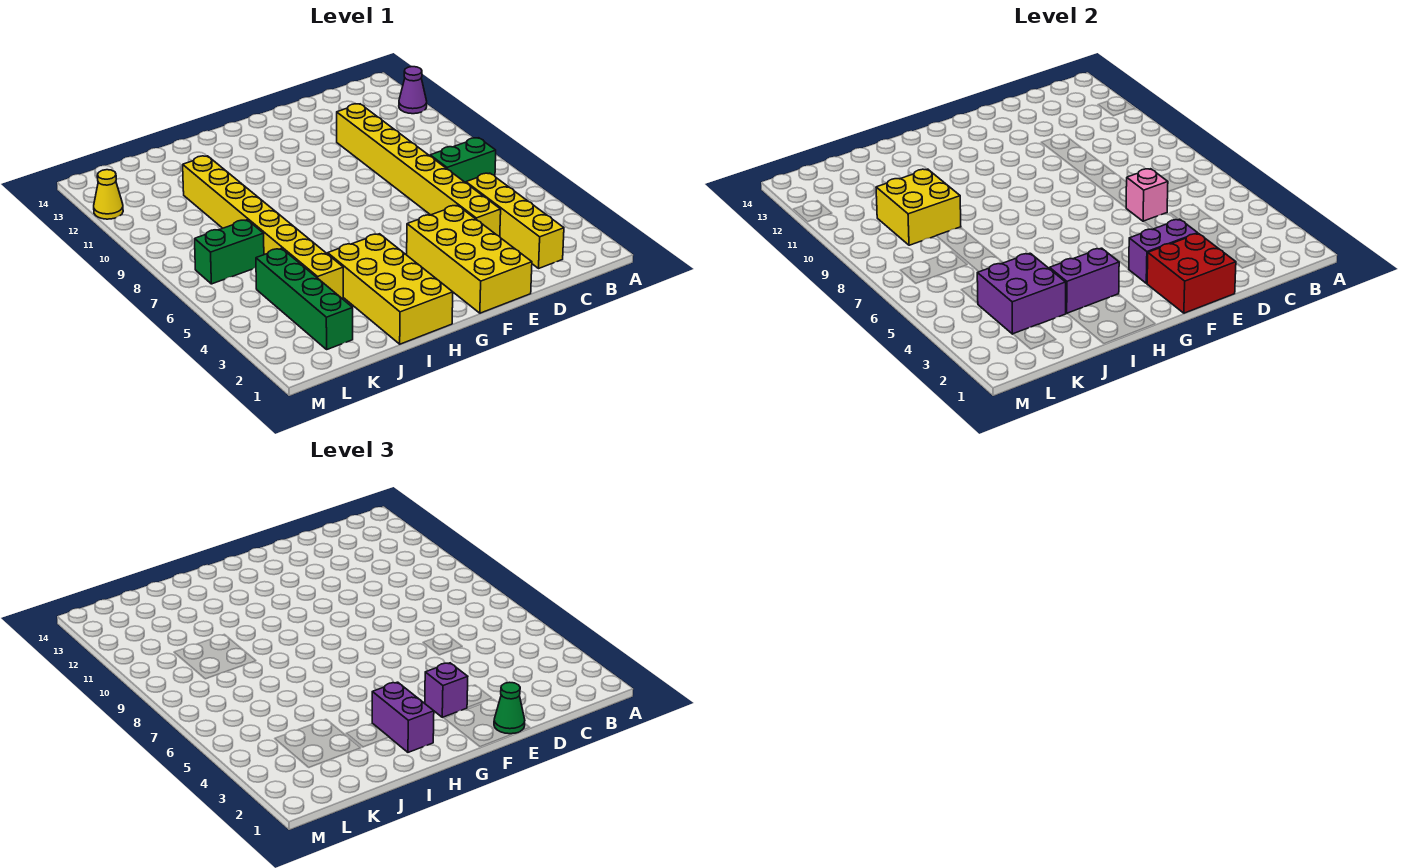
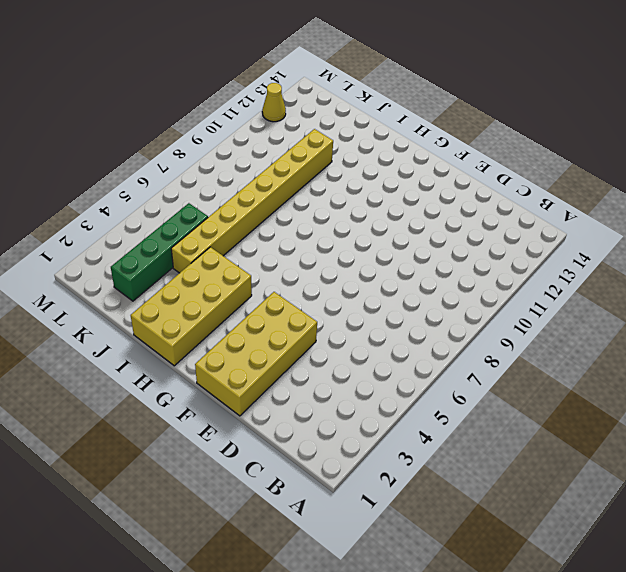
none -> purple cone A12 level 1
none -> green brick B7:C7 level 1
none -> yellow brick C2:C5 level 1

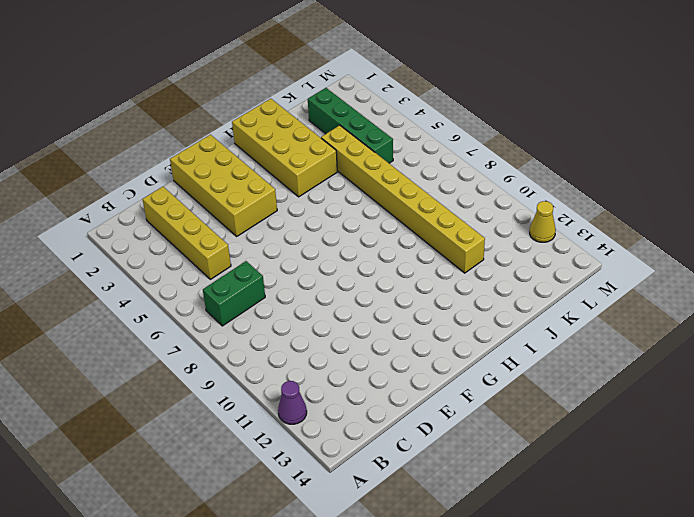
none -> yellow brick D4:D11 level 1
none -> green brick K7:L7 level 1
none -> pink brick D6 level 2

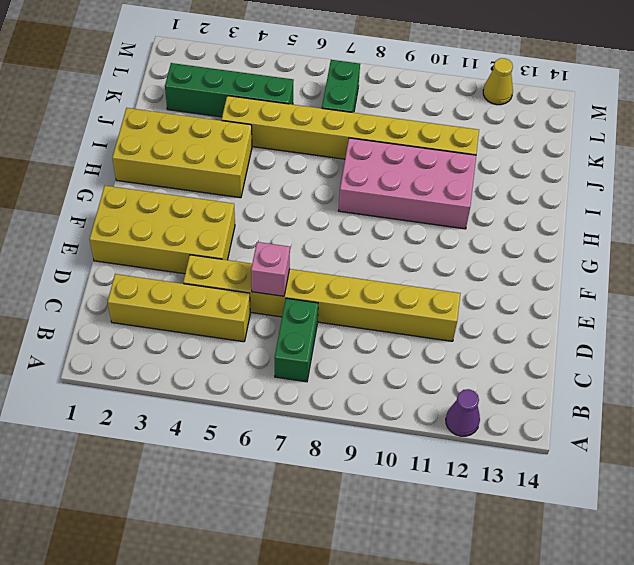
pink brick H8:I11 level 1 -> none
none -> red brick E1:F2 level 2
none -> purple brick E3:F3 level 2
none -> purple brick H3:I3 level 2

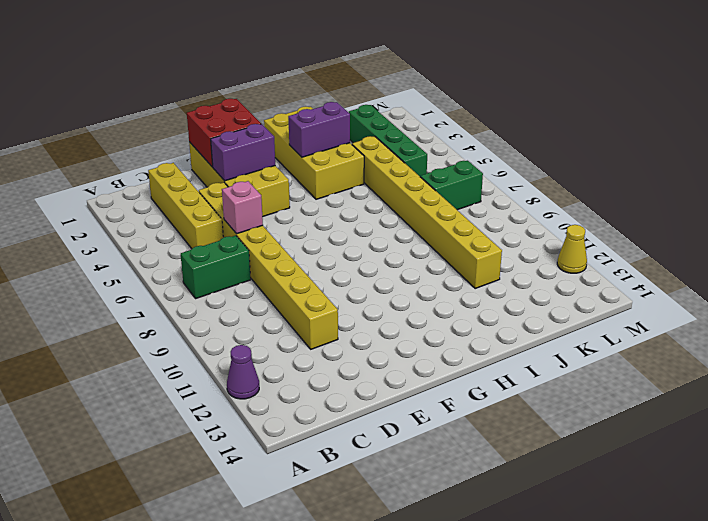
none -> purple brick J3:K4 level 2
none -> yellow brick J9:K10 level 2
none -> green cone E1 level 3

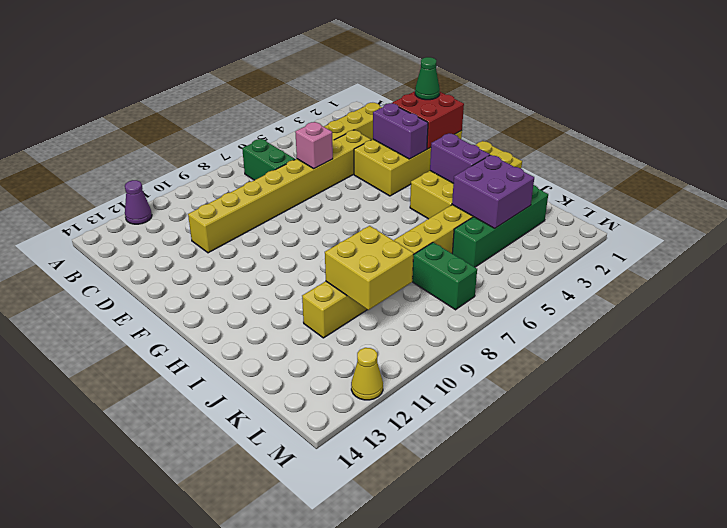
none -> purple brick F3 level 3
none -> purple brick H2:H3 level 3

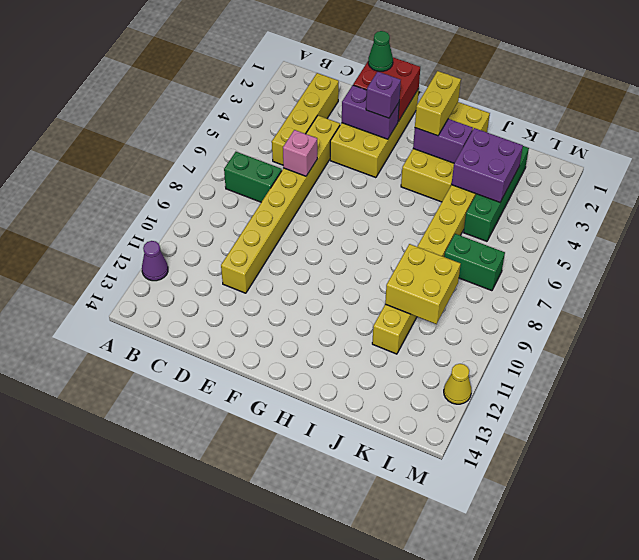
yellow brick H2:H3 level 3 -> purple brick H2:H3 level 3

